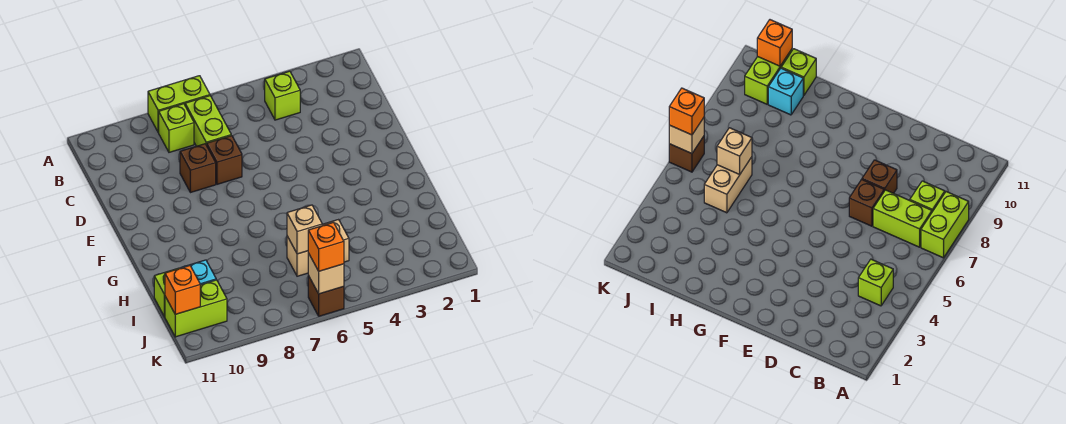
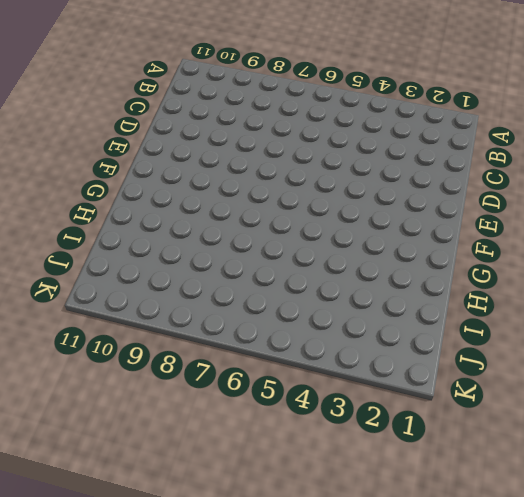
none -> lime brick A7:A8 level 1
none -> lime brick B4 level 1
none -> lime brick B7:C7 level 1

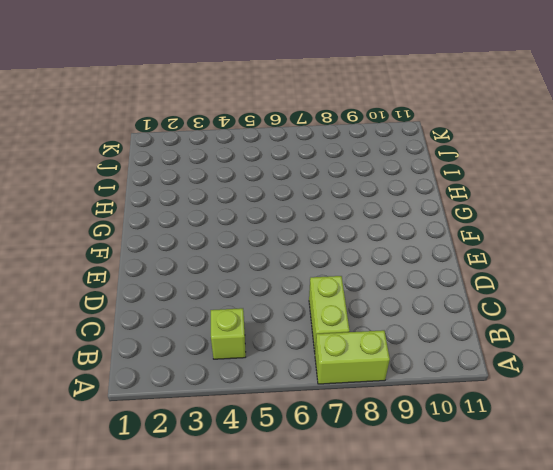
none -> lime brick B8 level 1
none -> brown brick D7 level 1
none -> brown brick D8 level 1

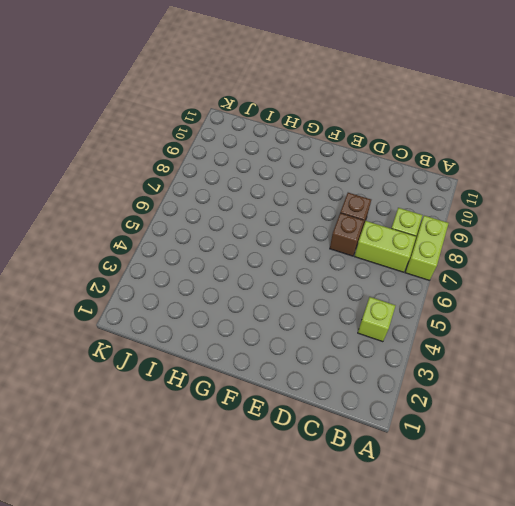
none -> tan brick I5:I6 level 1
none -> cyan brick I10 level 1
none -> lime brick I11 level 1

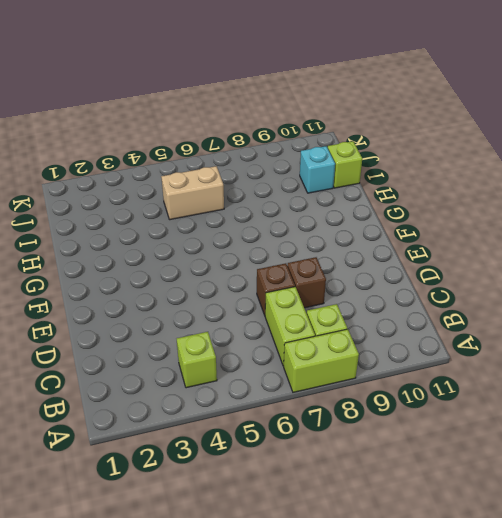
none -> lime brick J10:J11 level 1
none -> brown brick K6 level 1
none -> tan brick I6 level 2

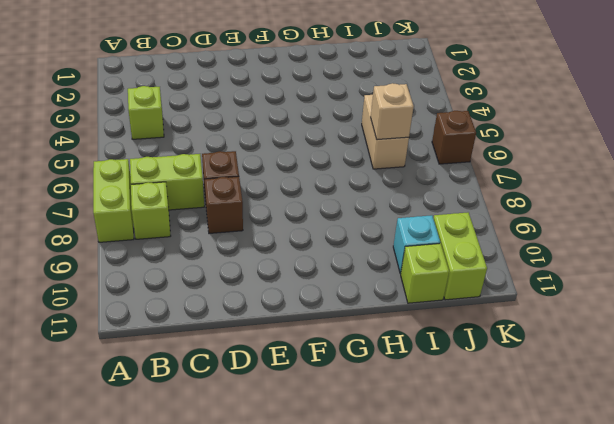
none -> orange brick J11 level 2
none -> tan brick K6 level 2
none -> orange brick K6 level 3

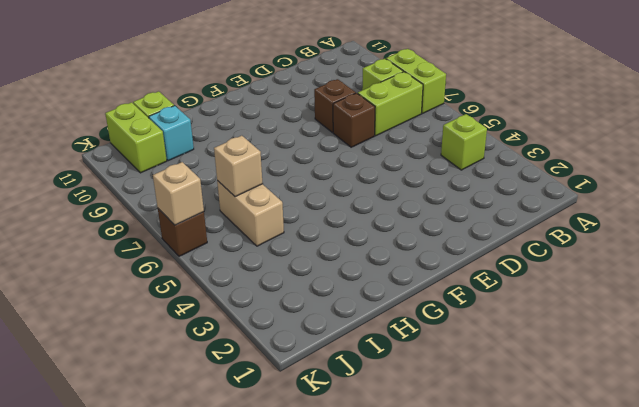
none -> orange brick J11 level 2
none -> orange brick K6 level 3

